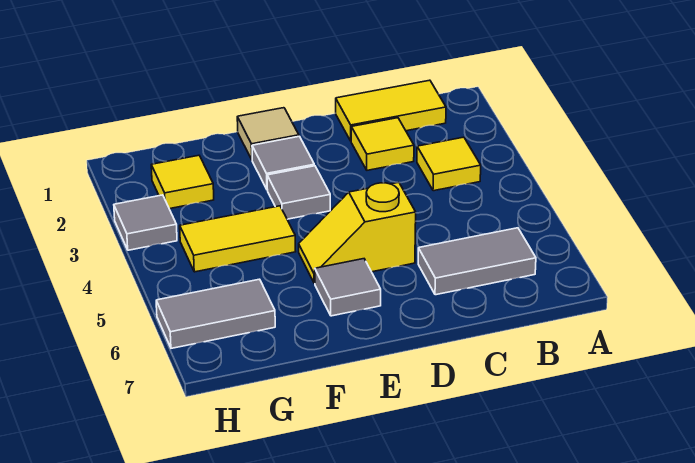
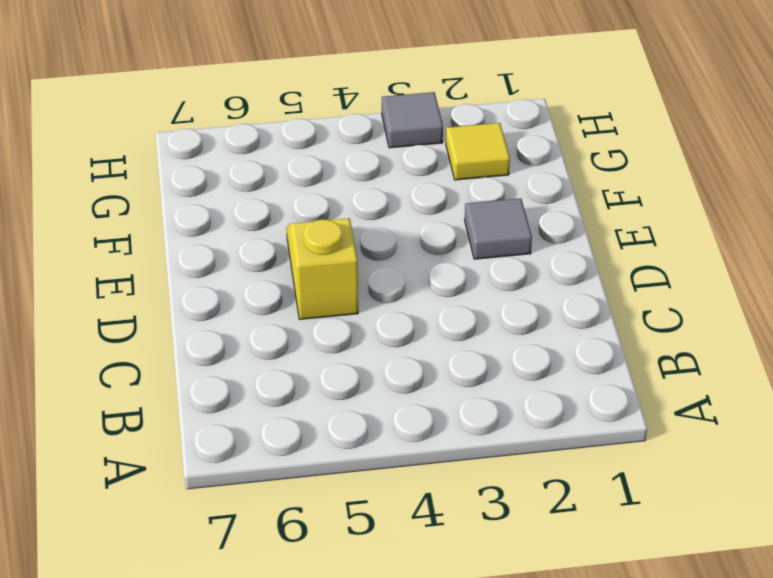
none -> yellow tile B1:C1 level 1
none -> yellow tile B3 level 1
none -> grey tile B6:C6 level 1

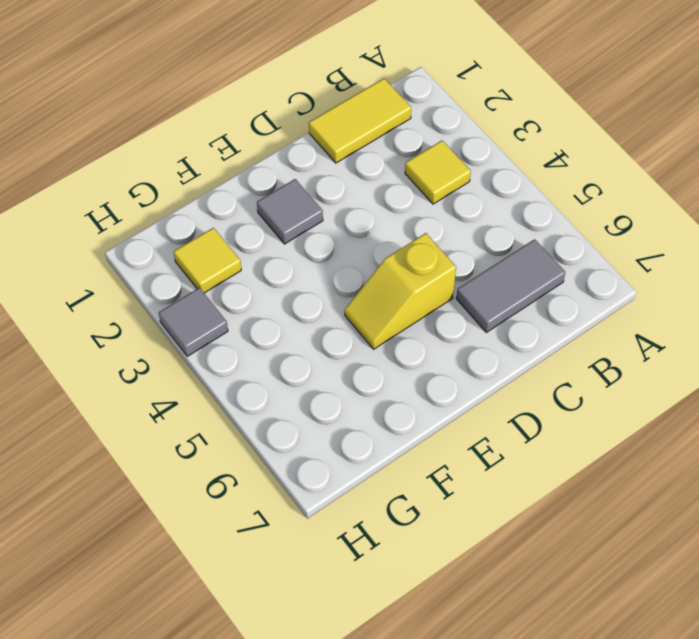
none -> yellow tile C2 level 1
none -> tan tile E1 level 1
none -> grey tile E3 level 1

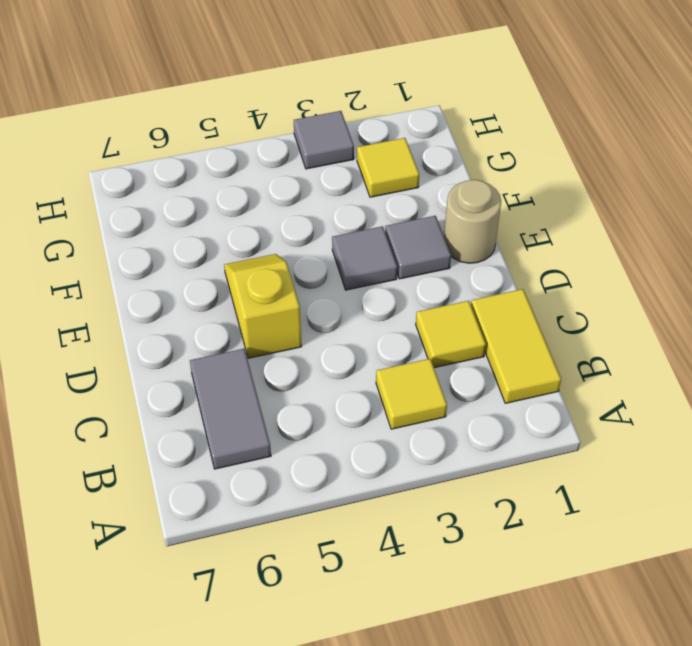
tan round brick E1 level 1 -> tan tile E1 level 1
none -> grey tile E6 level 1
none -> yellow tile F4:G4 level 1
none -> grey tile G6:H6 level 1

